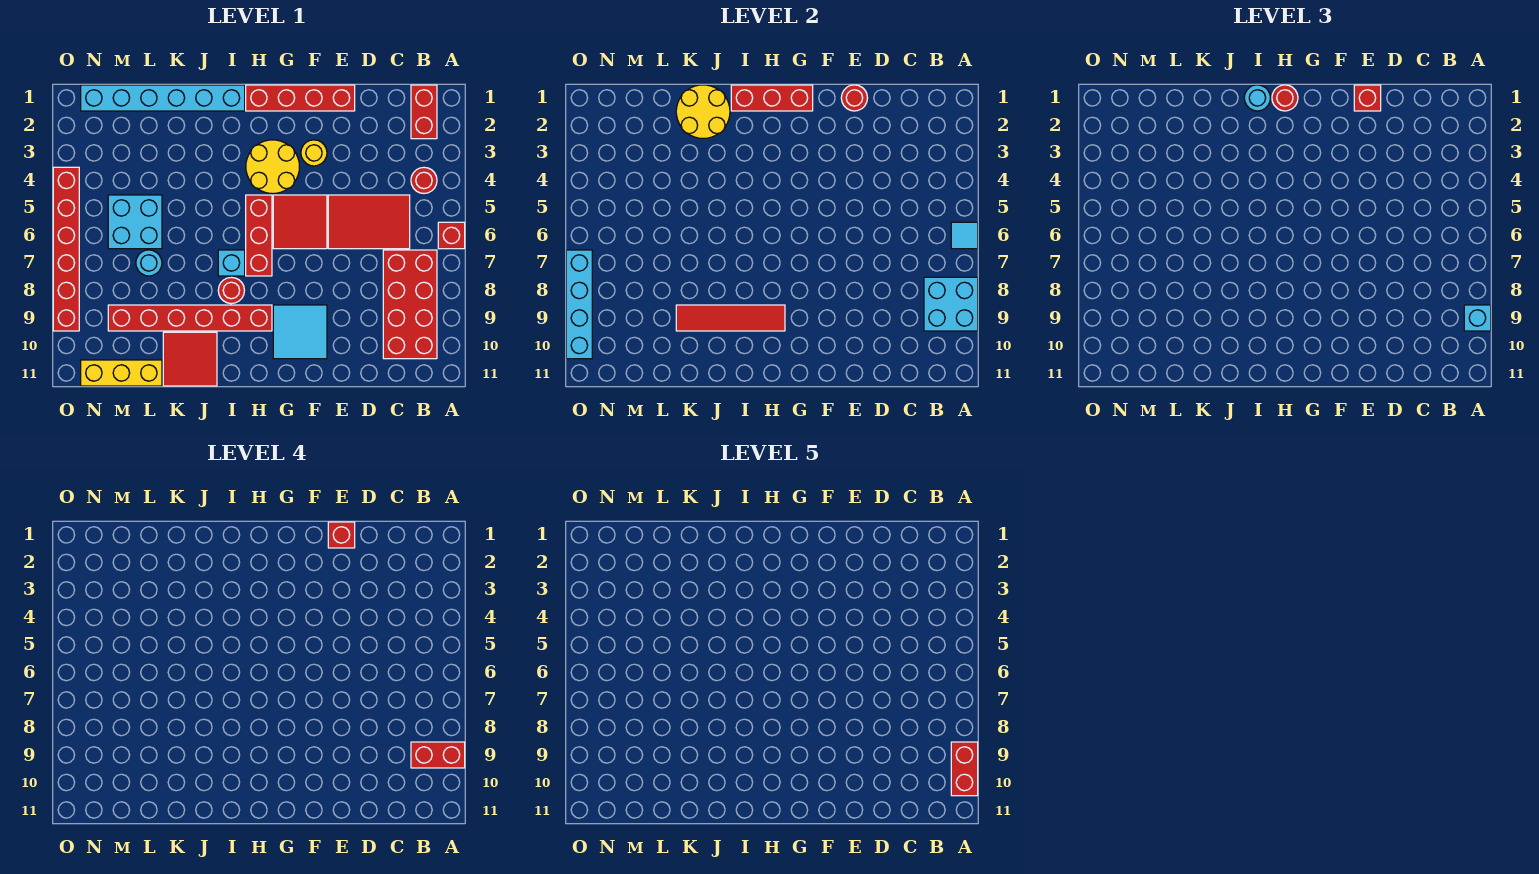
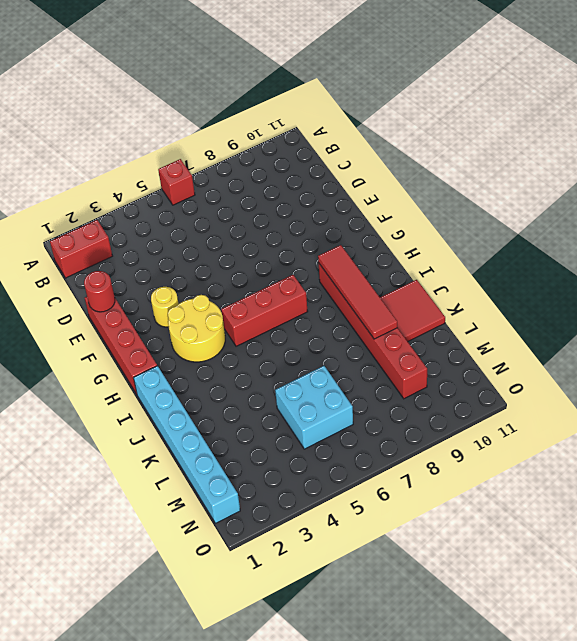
none -> red round brick B4 level 1
none -> red brick B7:C10 level 1
none -> red tile C5:E6 level 1
none -> red tile F5:G6 level 1

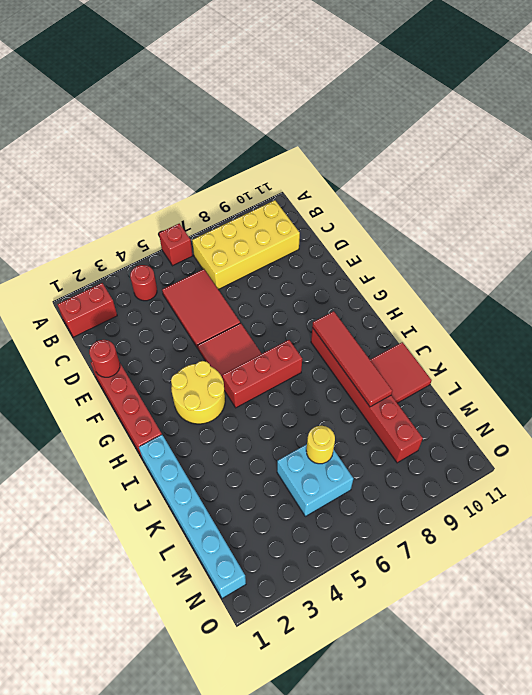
yellow brick B7:C10 level 1 -> red brick B7:C10 level 1
yellow round brick L6 level 2 -> yellow round brick F3 level 1
none -> cyan tile F9:G10 level 1
none -> cyan brick I7 level 1
none -> red round brick I8 level 1
none -> cyan round brick L7 level 1

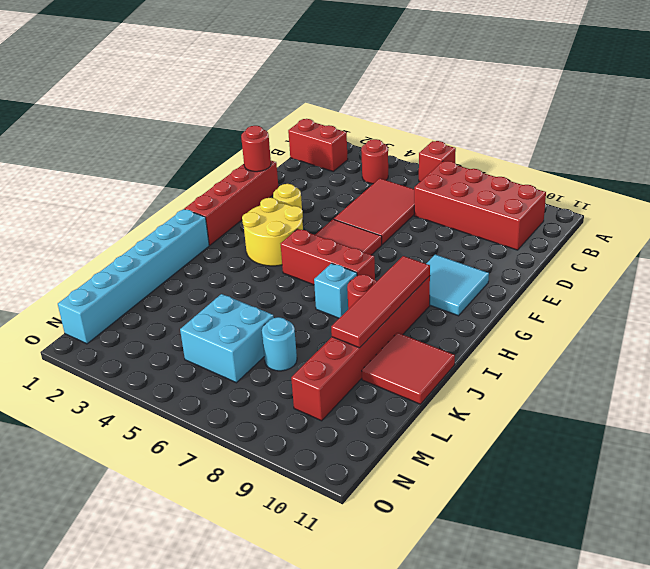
none -> yellow brick L11:N11 level 1
none -> red brick O4:O9 level 1
none -> cyan tile A6 level 2
none -> cyan brick A8:B9 level 2

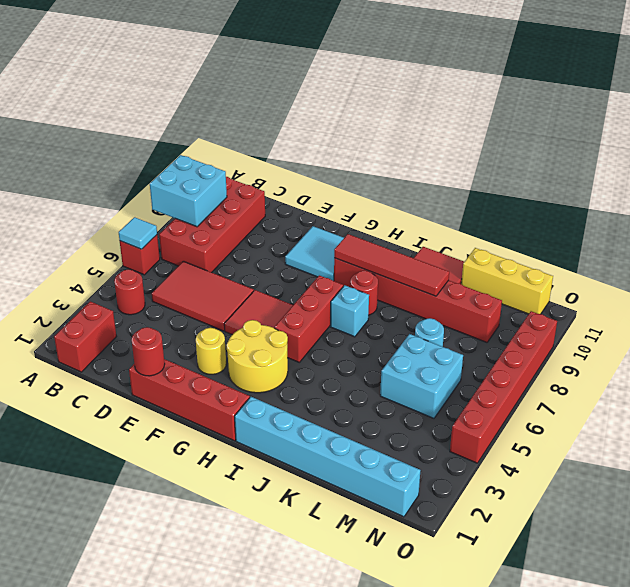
none -> red brick G1:I1 level 2
none -> yellow round brick J1:K2 level 2
none -> cyan brick O7:O10 level 2
none -> cyan brick A9 level 3

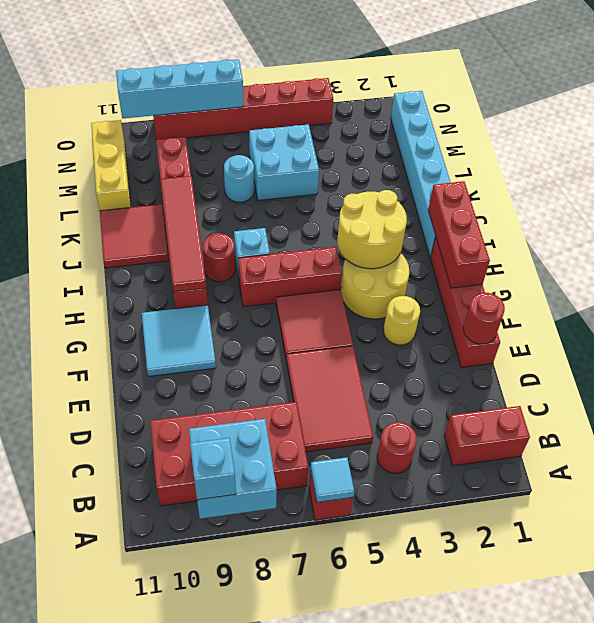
yellow round brick H3:I4 level 2 -> yellow round brick J1:K2 level 2
none -> red brick E1 level 3
none -> red round brick H1 level 3
none -> cyan round brick I1 level 3
none -> red brick A9:B9 level 4

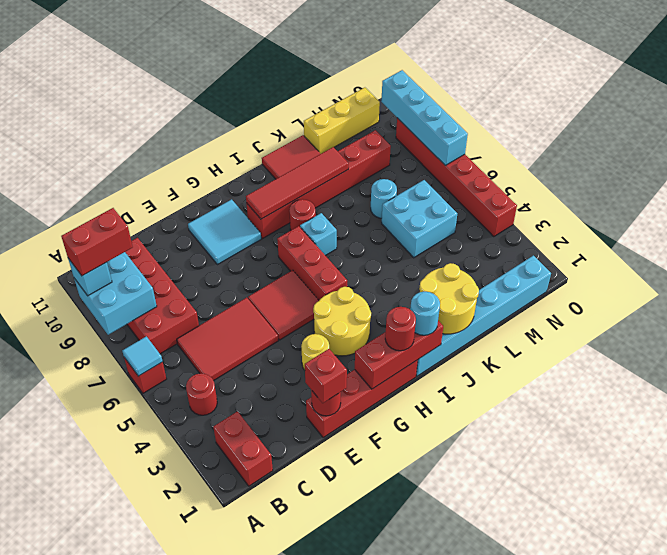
none -> red brick E1 level 4
none -> red brick A9:A10 level 5

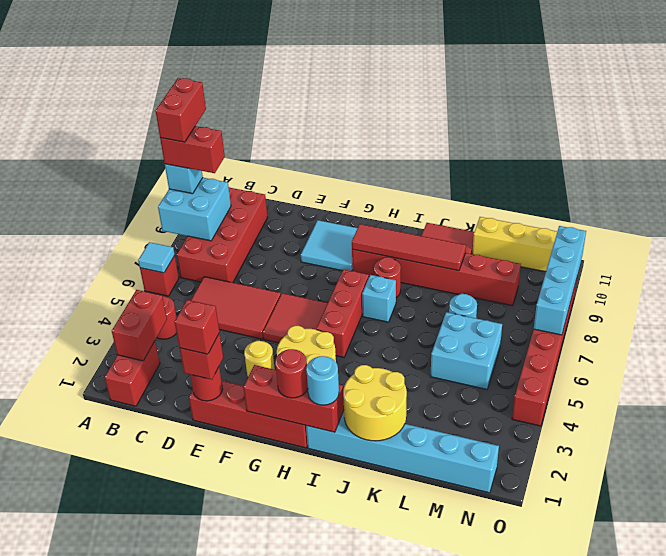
red brick B2:B3 level 2 -> none

